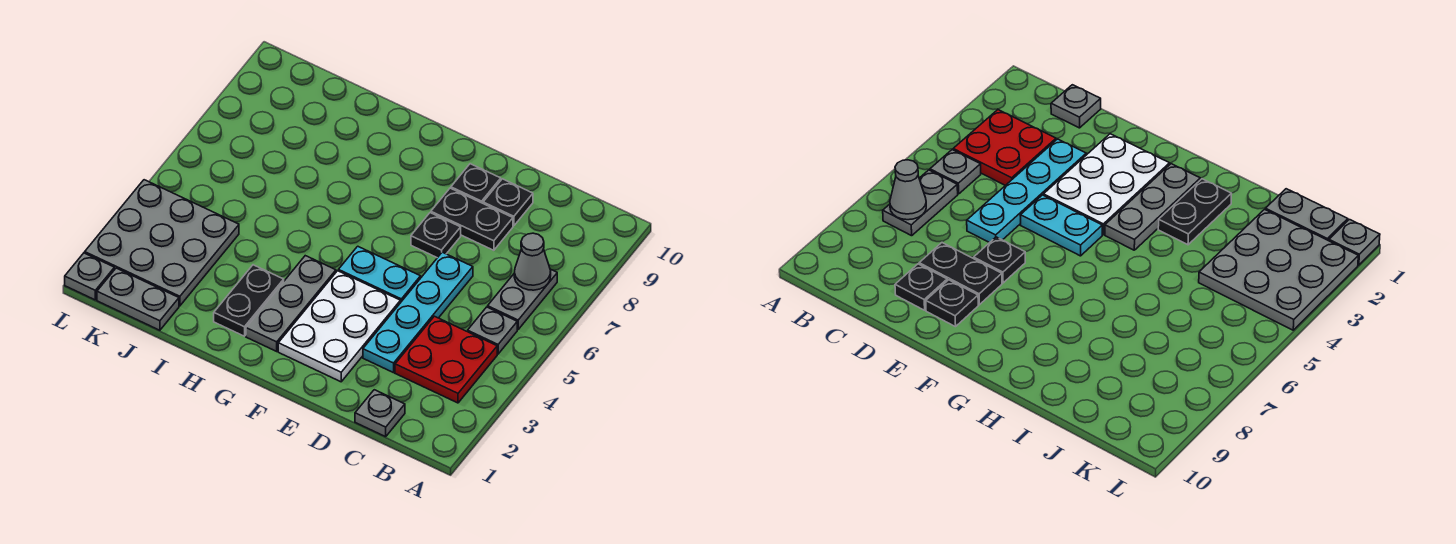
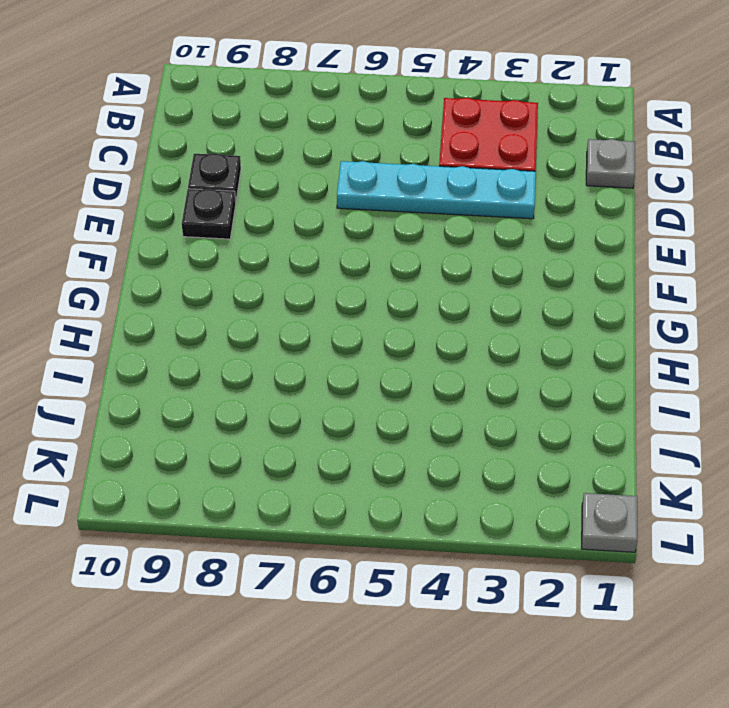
none -> grey plate B5 level 1
none -> grey plate B6:B7 level 1
none -> black plate D8:E8 level 1

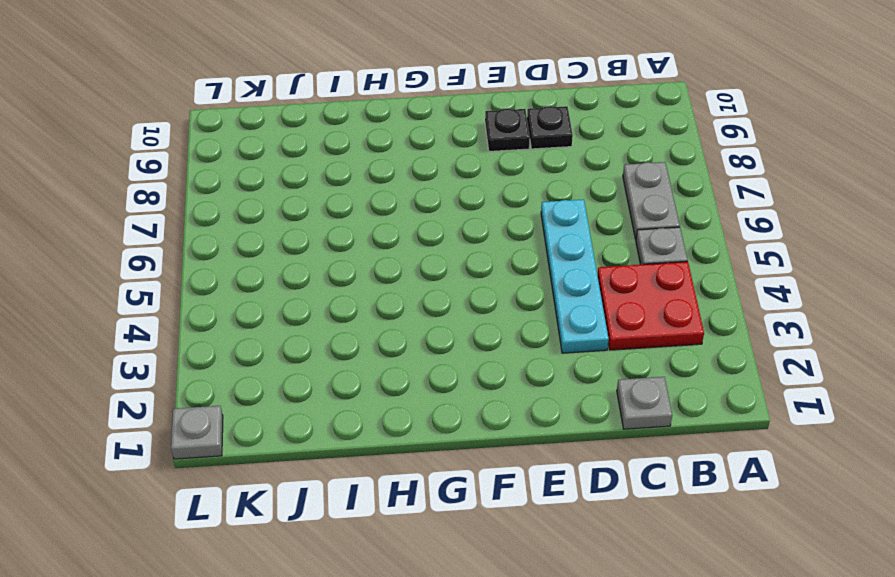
none -> black plate D8:E8 level 1
none -> white plate E2:F4 level 1
none -> cyan plate E5:F5 level 1

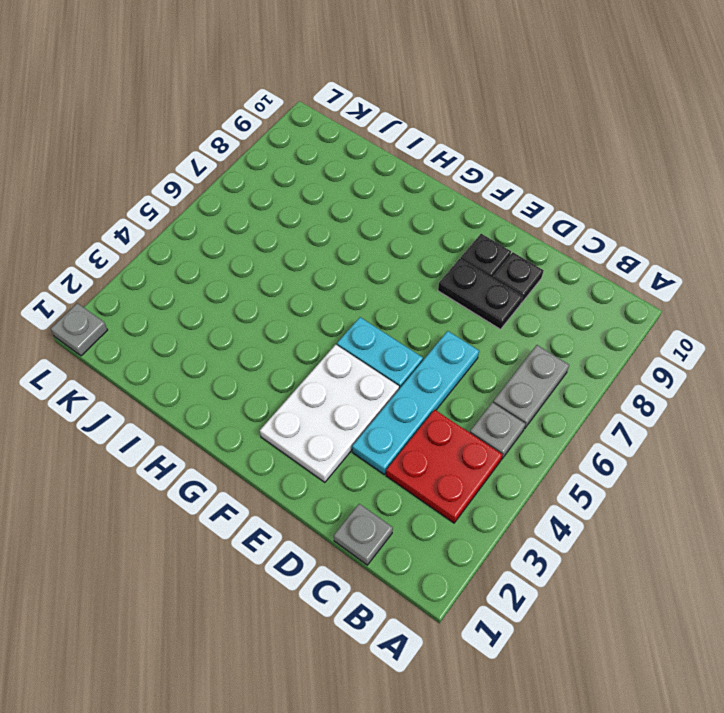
none -> black plate E7 level 1
none -> grey plate G2:G4 level 1
none -> black plate H2:H3 level 1

